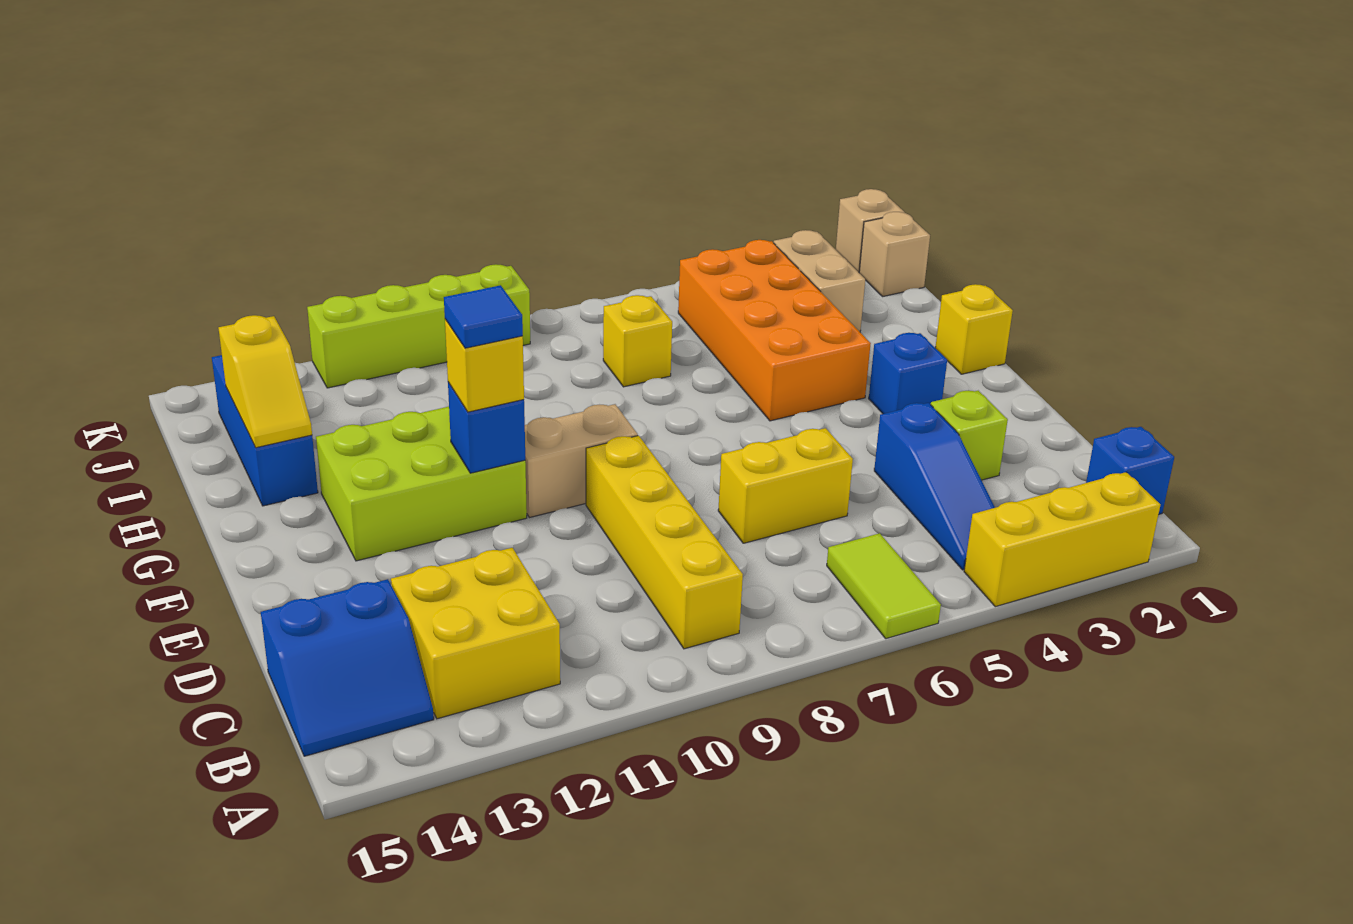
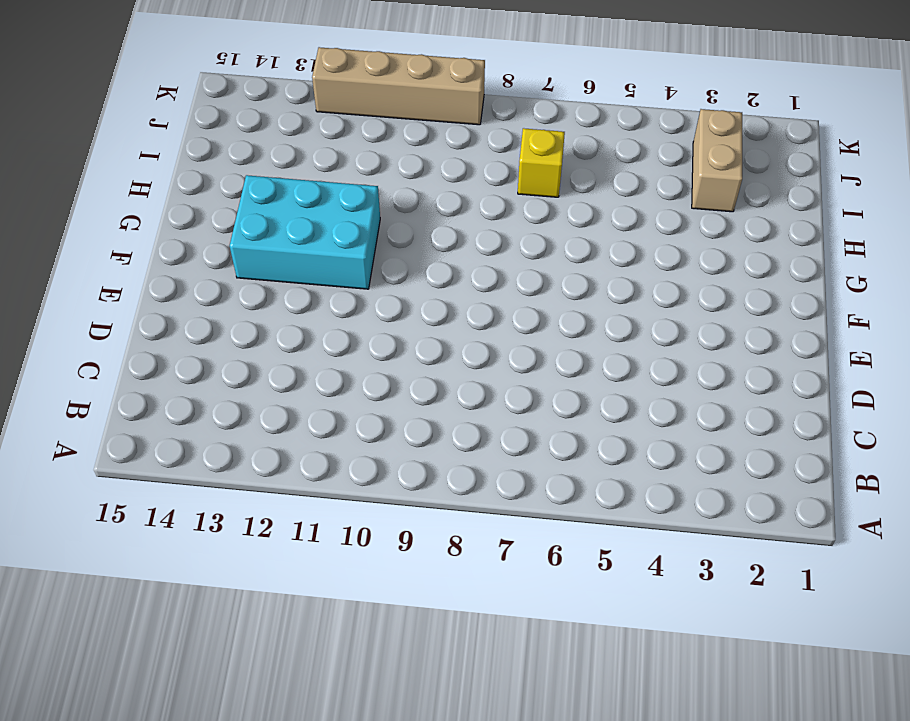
cyan brick F11:G13 level 1 -> lime brick F11:G13 level 1
tan brick K9:K12 level 1 -> lime brick K9:K12 level 1
none -> yellow brick A2:A4 level 1
none -> lime tile A6:B6 level 1
none -> blue brick B1 level 1

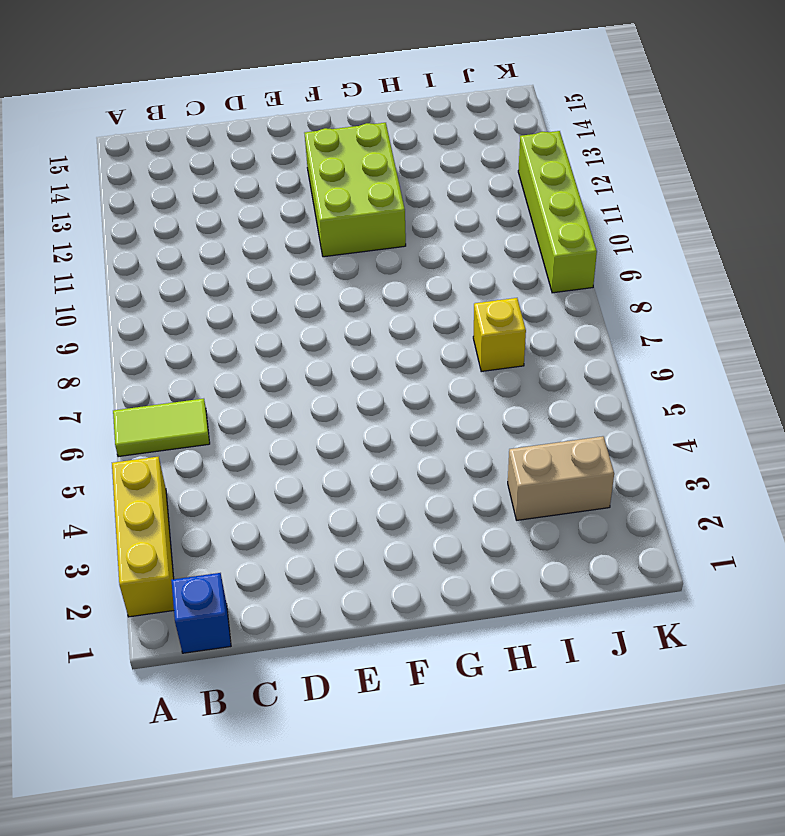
none -> blue slope B4:D4 level 1 top D
none -> yellow brick B9:E9 level 1
none -> yellow brick B12:C13 level 1

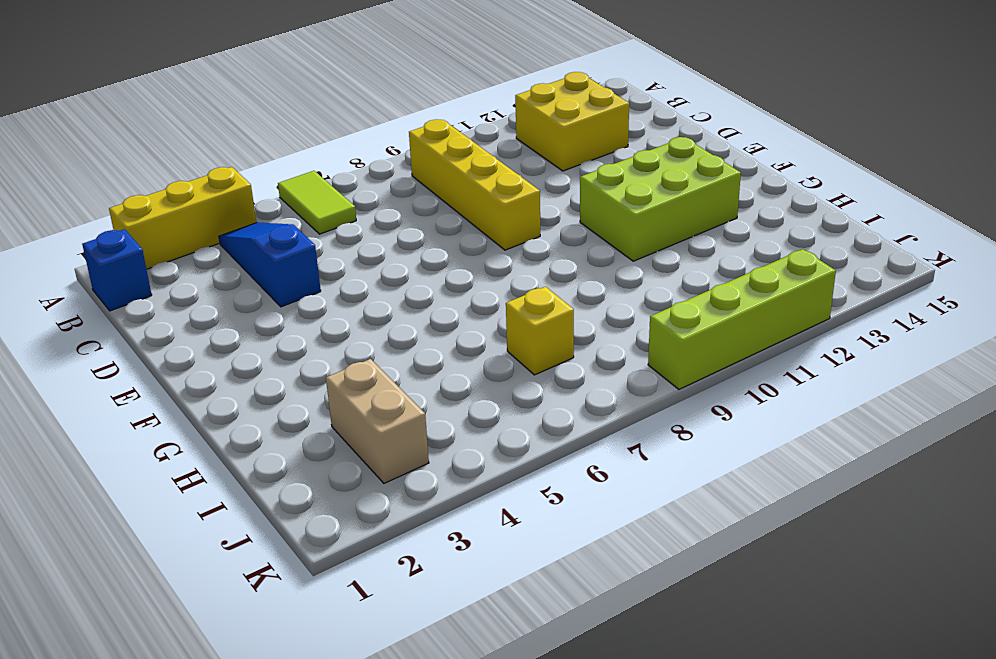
none -> blue slope B14:C15 level 1 top C
none -> lime brick D3 level 1
none -> yellow brick D6:D7 level 1

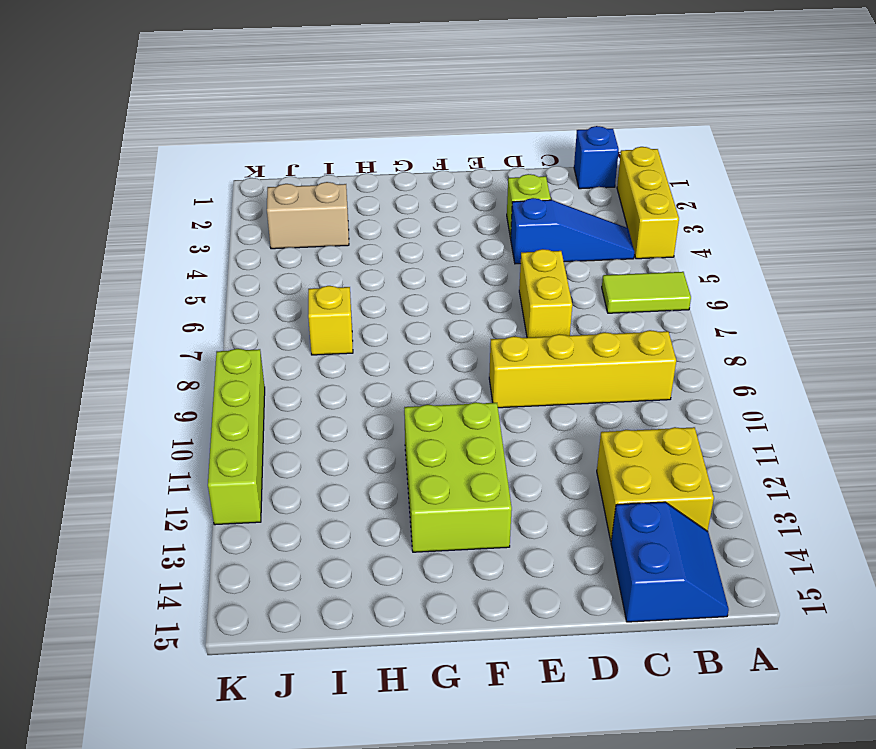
none -> blue brick F3 level 1
none -> tan brick F9:F10 level 1
none -> yellow brick G1 level 1

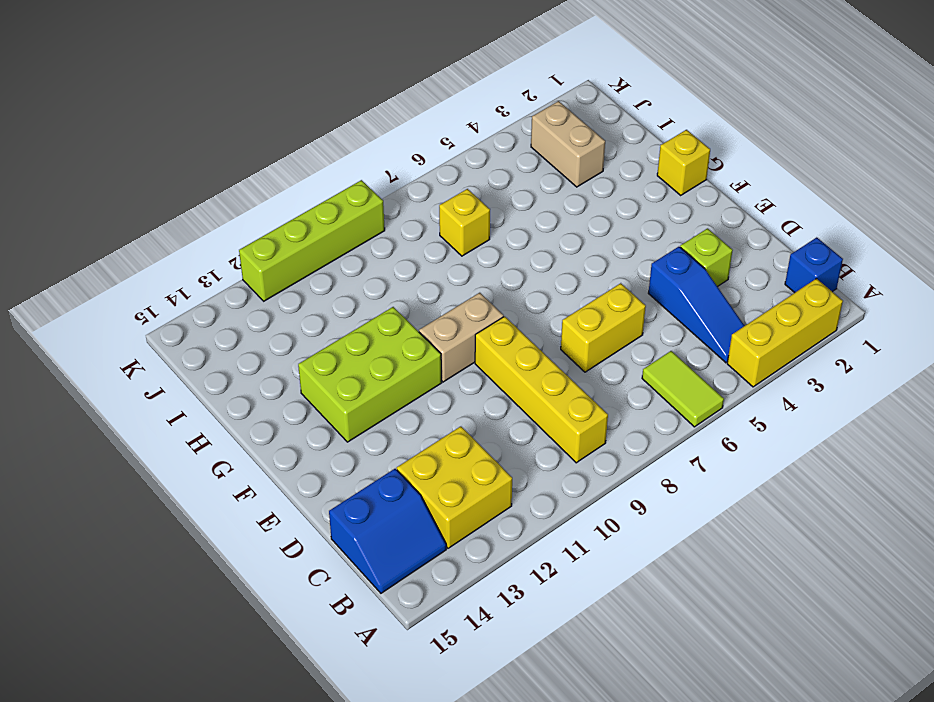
none -> blue brick F3 level 1
none -> orange brick G4:J5 level 1
none -> blue brick H14:J14 level 1

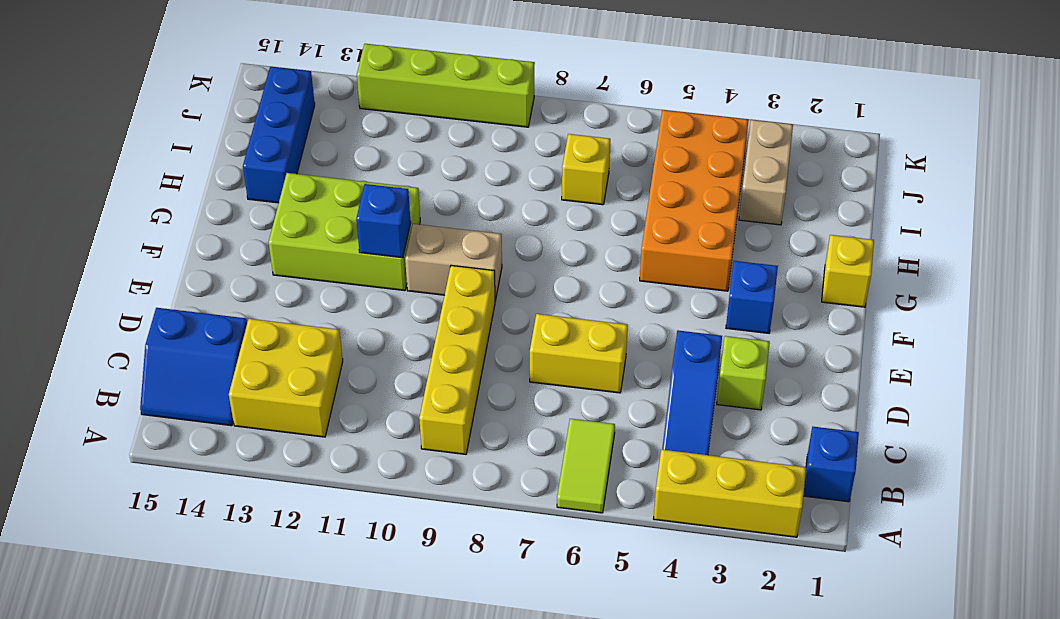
none -> tan brick J1 level 1
none -> tan brick K1 level 1
none -> yellow slope H14:I14 level 2 top I

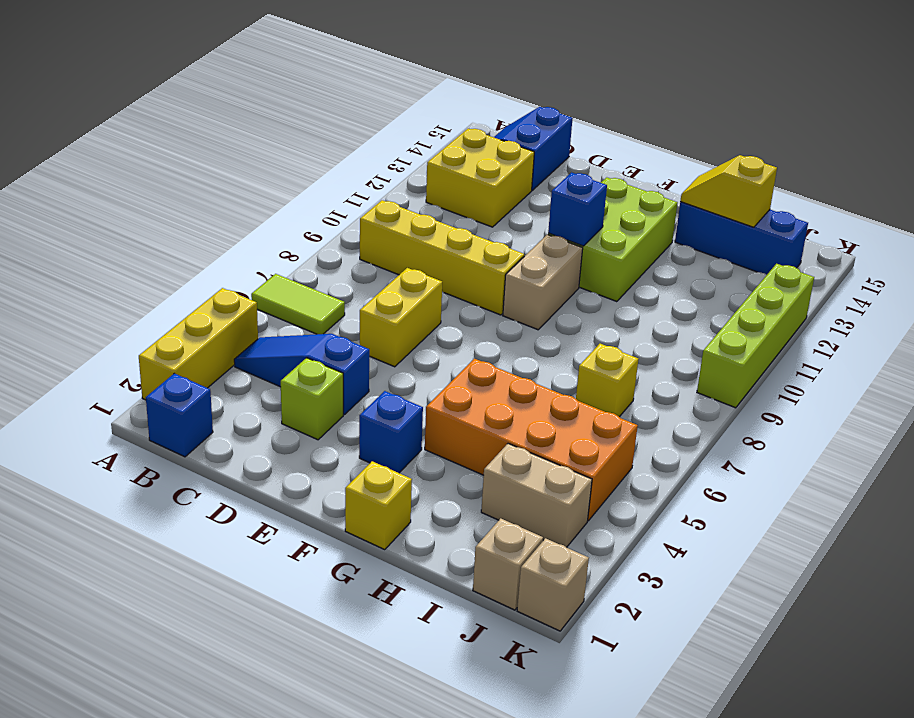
none -> yellow brick F11 level 3
none -> blue tile F11 level 4

